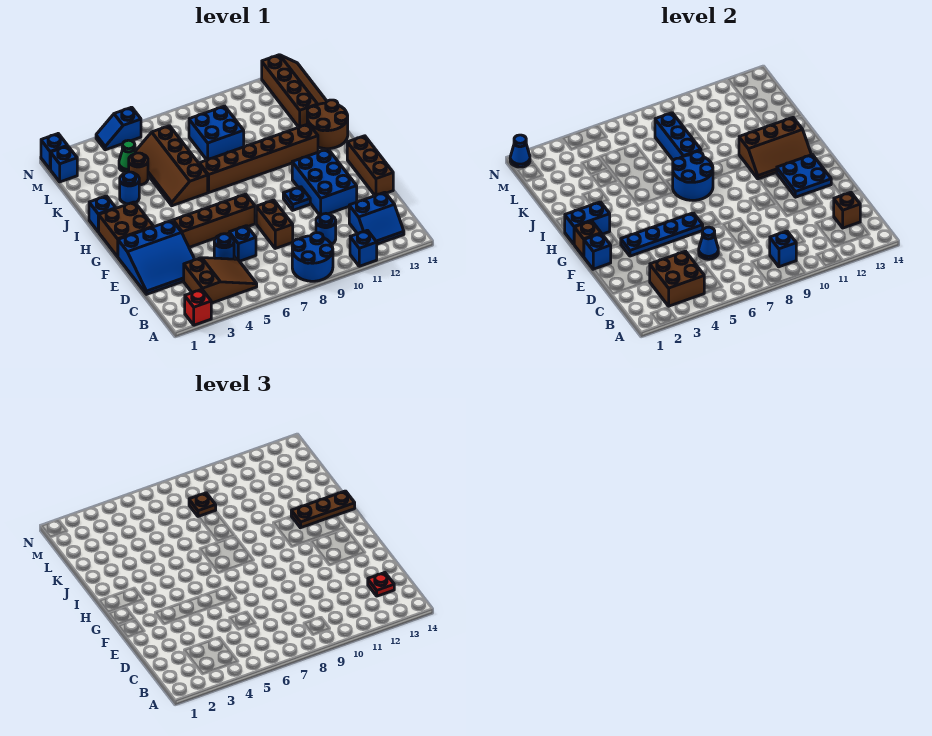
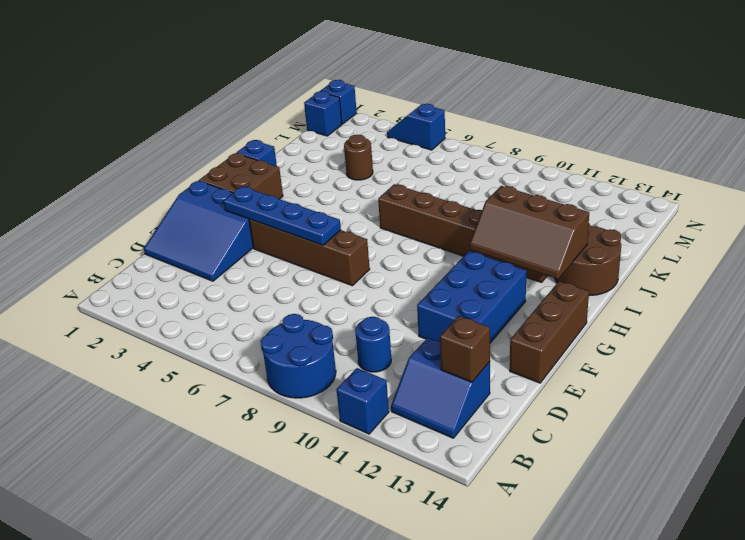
none -> red brick A2 level 1
none -> brown slope B3:C5 level 1 top 3
none -> blue round brick D5 level 1
none -> blue brick D6 level 1

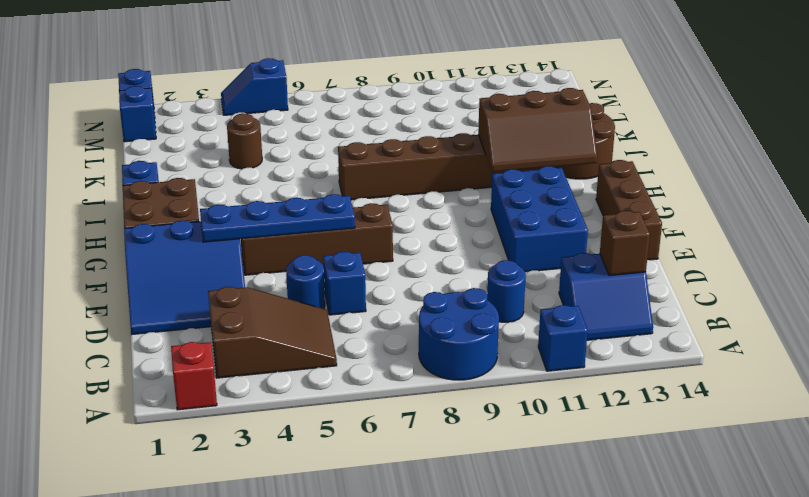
none -> brown brick D8:E8 level 1
none -> blue plate F10 level 1
none -> brown slope I5:L6 level 1 top 6
none -> blue round brick J3 level 1

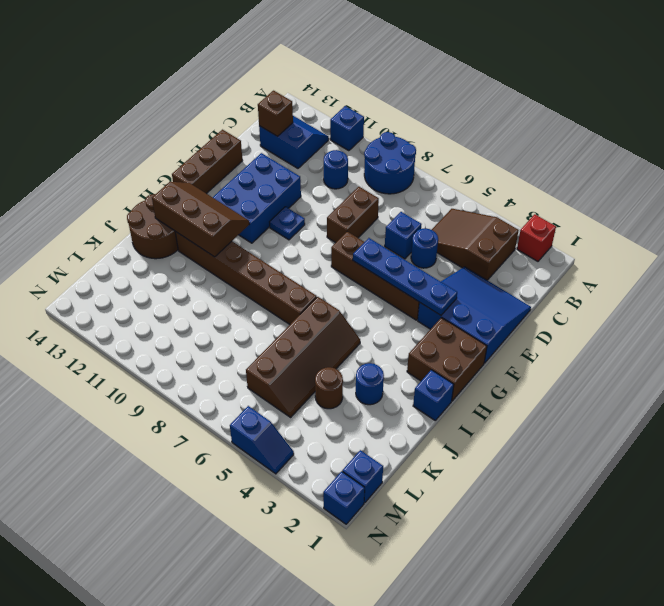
none -> blue brick K8:L9 level 1
none -> brown slope K13:N14 level 1 top 13
none -> green cone L4 level 1
none -> brown brick B3:C4 level 2

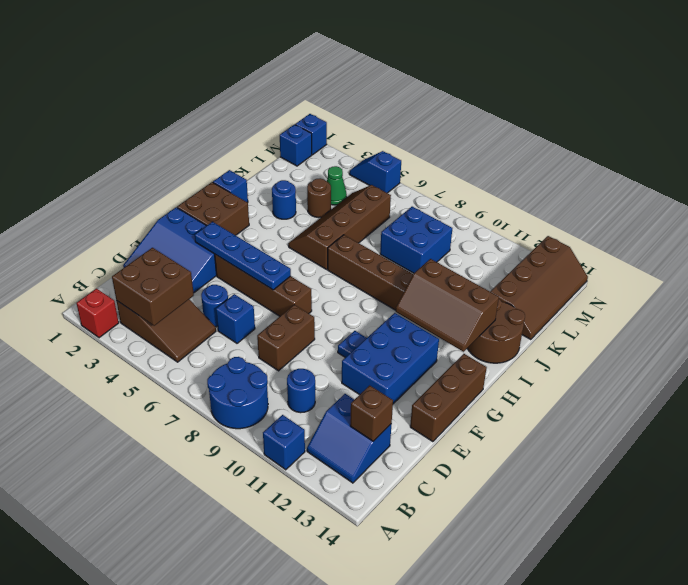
none -> blue brick B9 level 2
none -> blue cone D6 level 2
none -> blue brick F1 level 2
none -> blue plate F12:G13 level 2

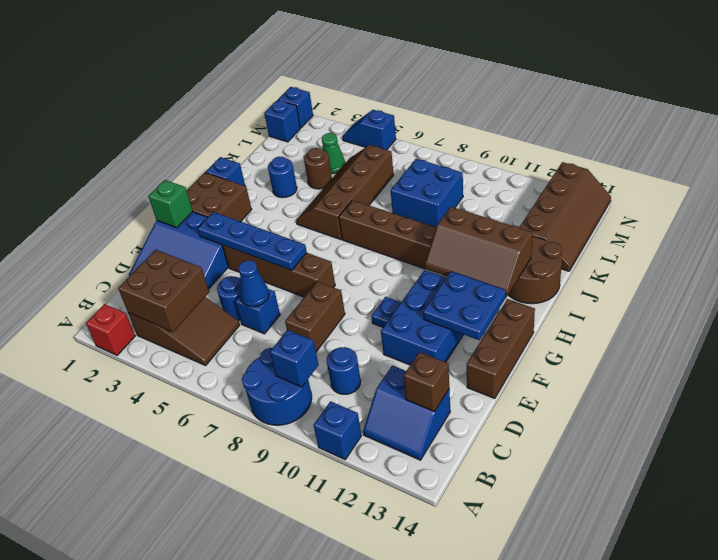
green brick F1 level 2 -> blue brick F1 level 2
none -> brown brick G1 level 2
none -> blue brick H1:H2 level 2
none -> blue round brick H7:I8 level 2
none -> blue brick J8:L8 level 2

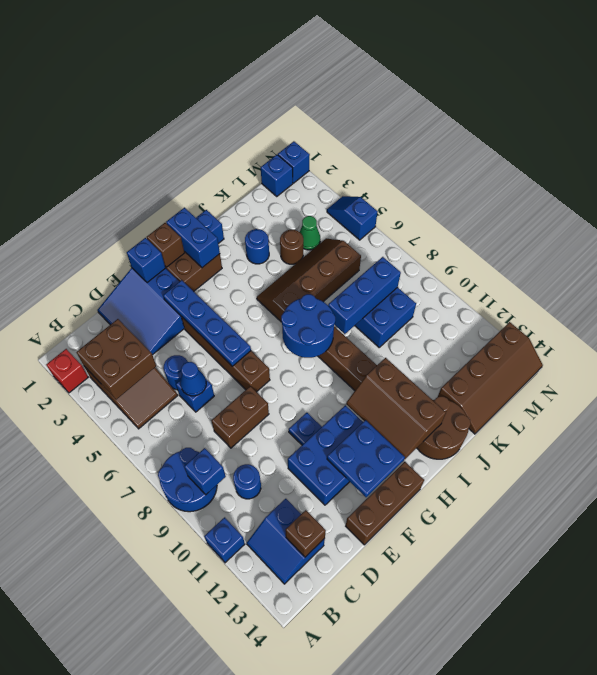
none -> blue cone N1 level 2
none -> red plate C13 level 3
none -> brown plate I12:I14 level 3
none -> brown plate L8 level 3

